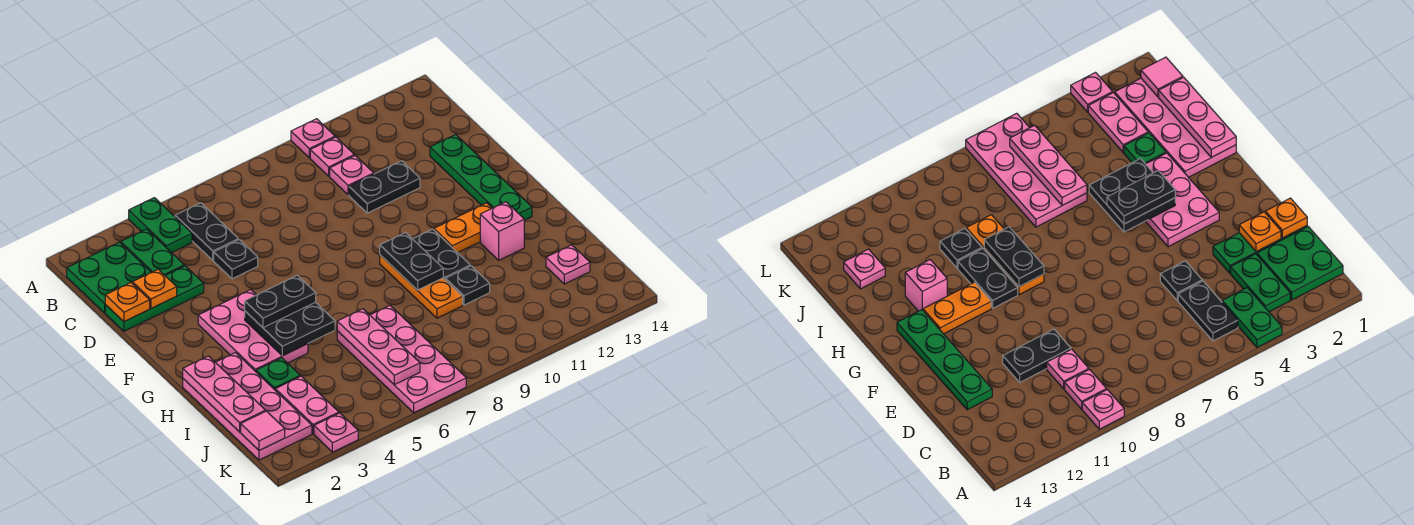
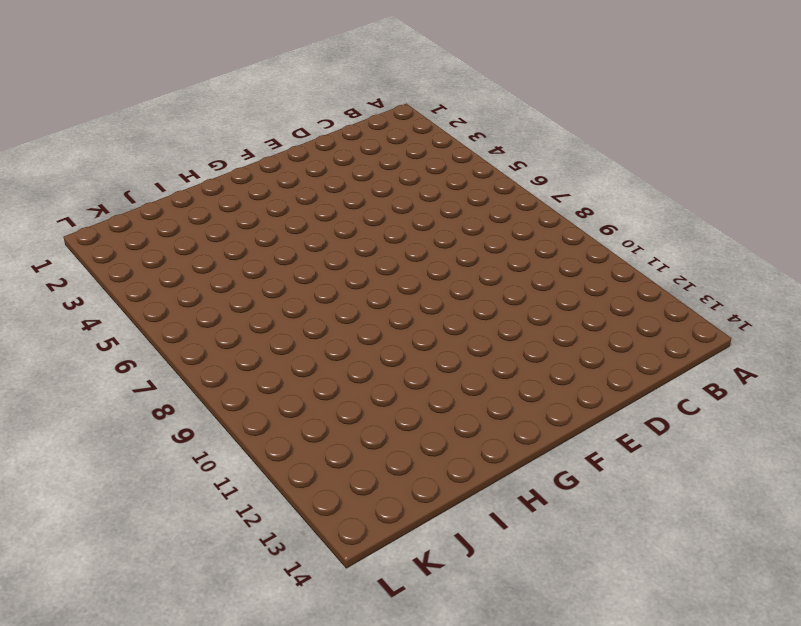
none -> green plate A4:B4 level 1
none -> pink plate A10 level 1
none -> green plate B1:C2 level 1
none -> green plate B3:C3 level 1

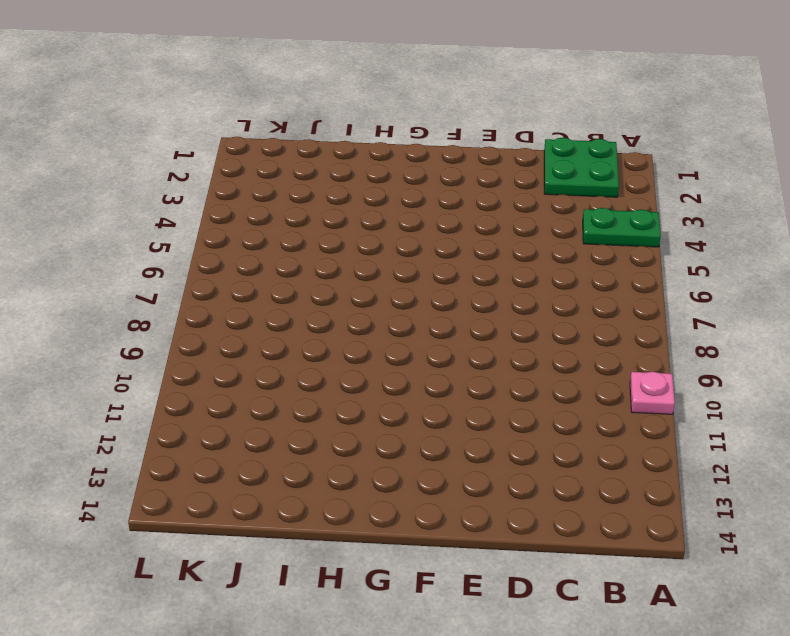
none -> green plate B3:C3 level 1
none -> black plate B5:C5 level 1
none -> pink plate B10 level 1
none -> pink plate C10 level 1

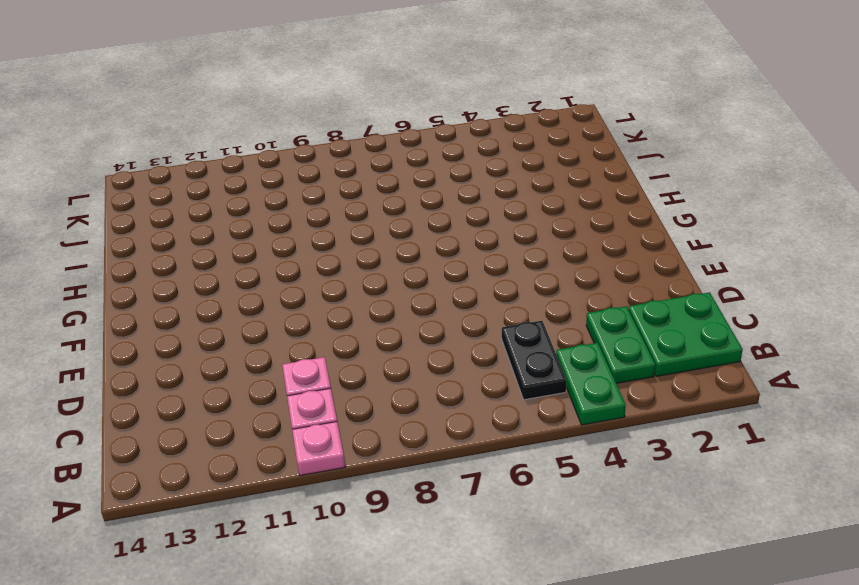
none -> green plate D1:D3 level 1
none -> black plate D5 level 1
none -> black plate D10:D11 level 1
none -> green plate D13:G13 level 1

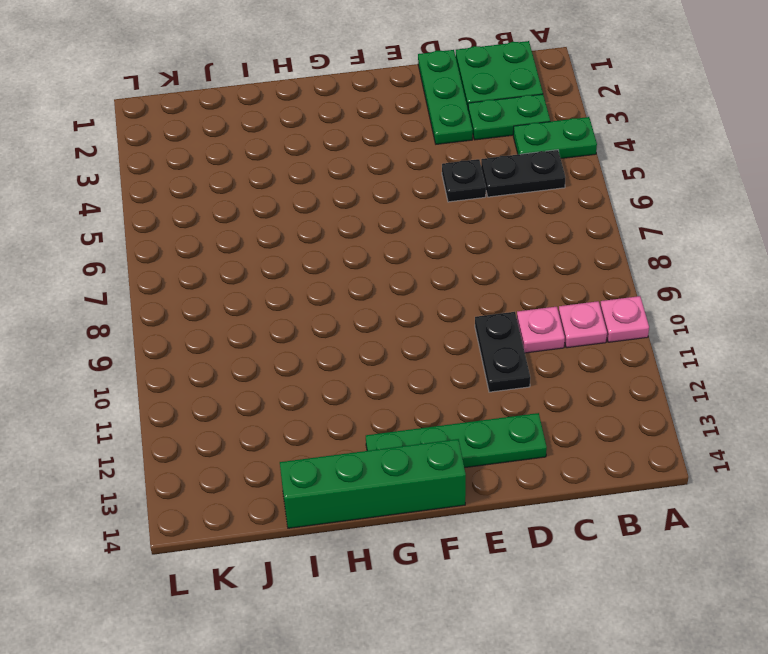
green brick F14:I14 level 1 -> none
none -> pink plate F3:H4 level 1
none -> orange plate G9:I9 level 1
none -> black plate G10:H10 level 1
none -> orange plate G11:G12 level 1

